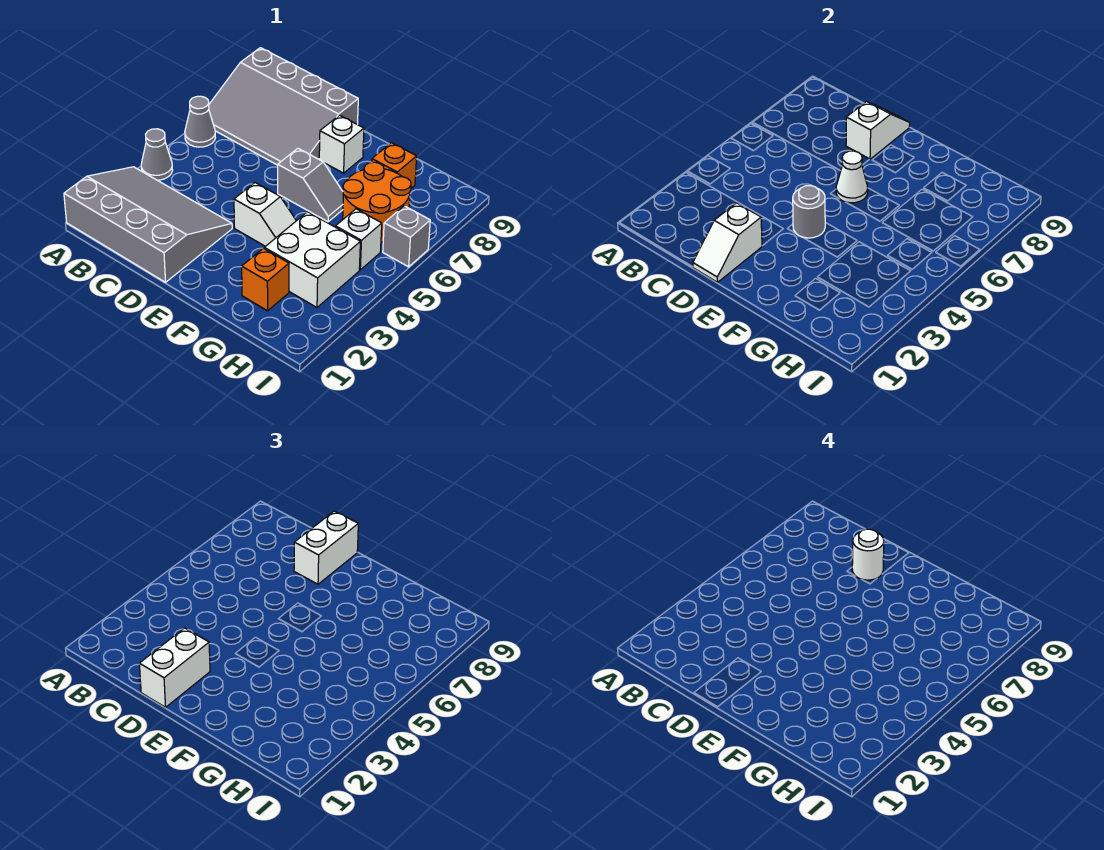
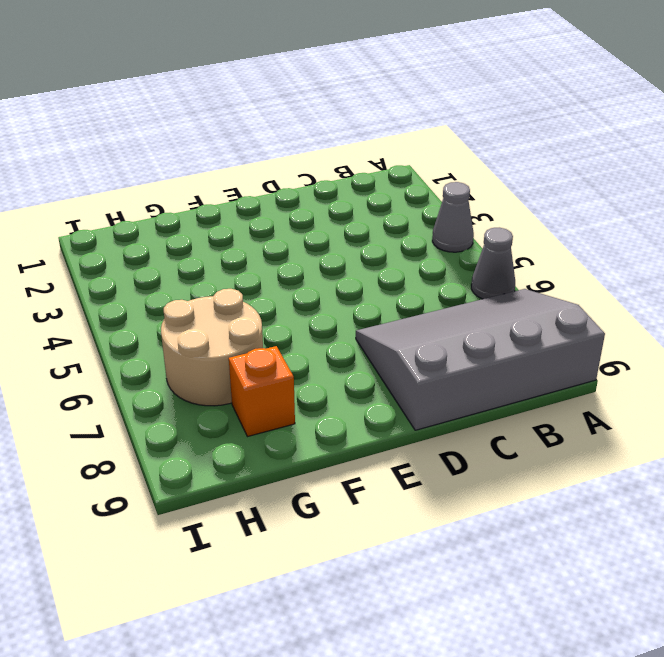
tan round brick G6:H7 level 1 -> orange round brick G6:H7 level 1
none -> grey slope A1:D3 level 1 top 1
none -> white slope E4:F4 level 1 top E
none -> grey slope E6:F6 level 1 top E

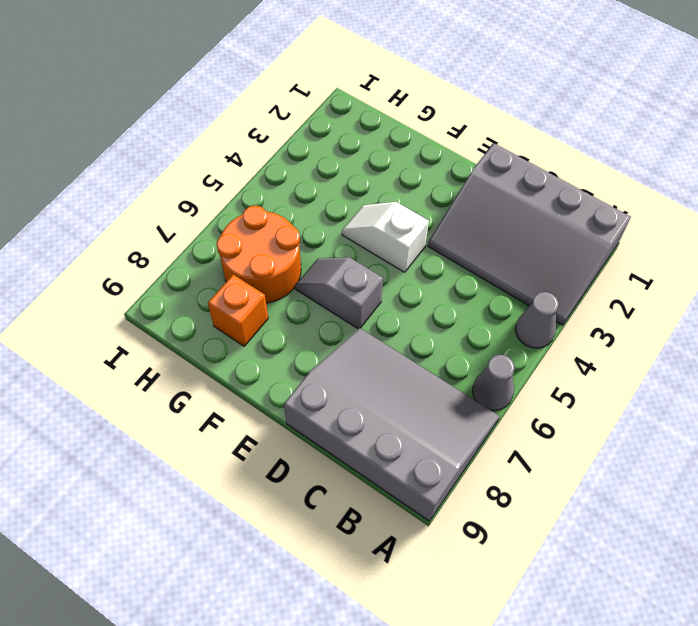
none -> white brick E8 level 1
none -> orange brick G2 level 1
none -> white brick G3:H4 level 1

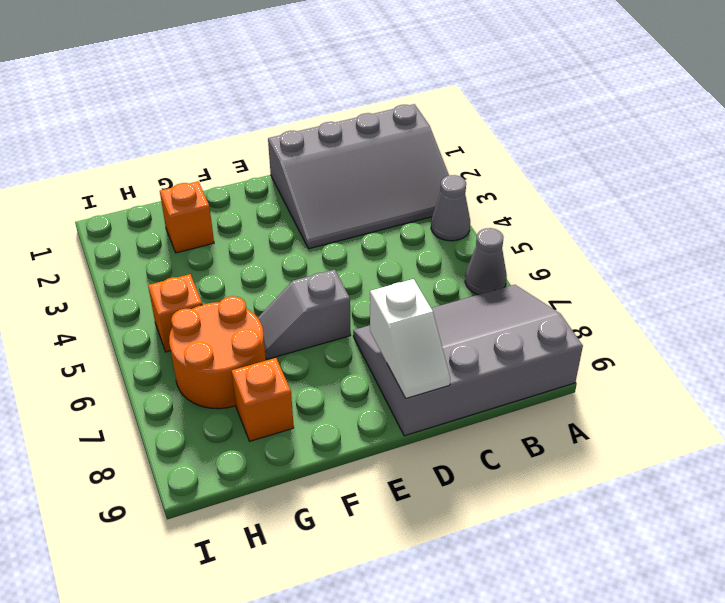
orange brick H5 level 1 -> white brick H5 level 1
none -> white slope E4:F4 level 1 top E
none -> white brick E8 level 1
none -> white brick G3:H4 level 1

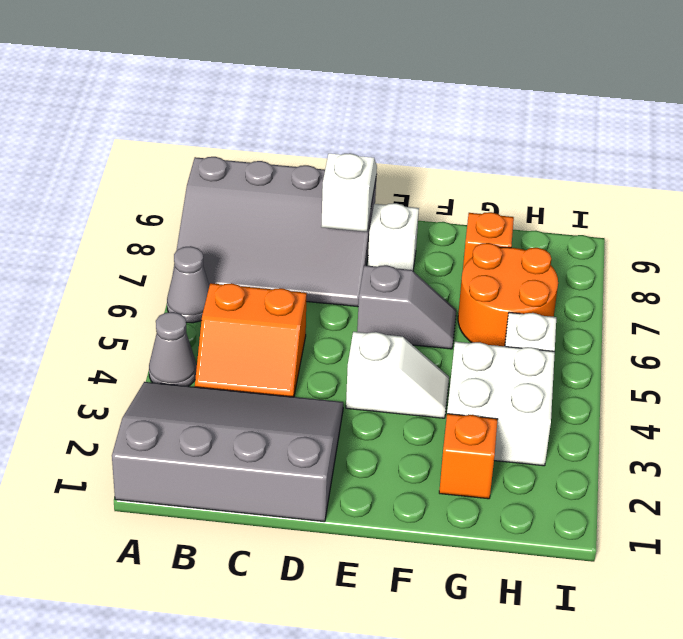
orange slope B4:C5 level 1 top 5 -> none
none -> grey brick I6 level 1
none -> white slope D1:D2 level 2 top 2
none -> grey round brick E4 level 2

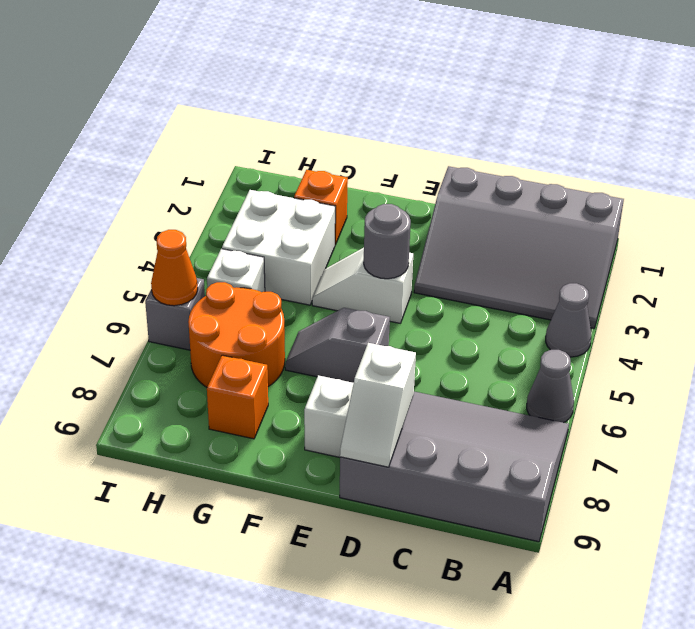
orange cone I6 level 2 -> none
none -> white slope D1:D2 level 2 top 2
none -> white cone E6 level 2
none -> white brick D1:D2 level 3

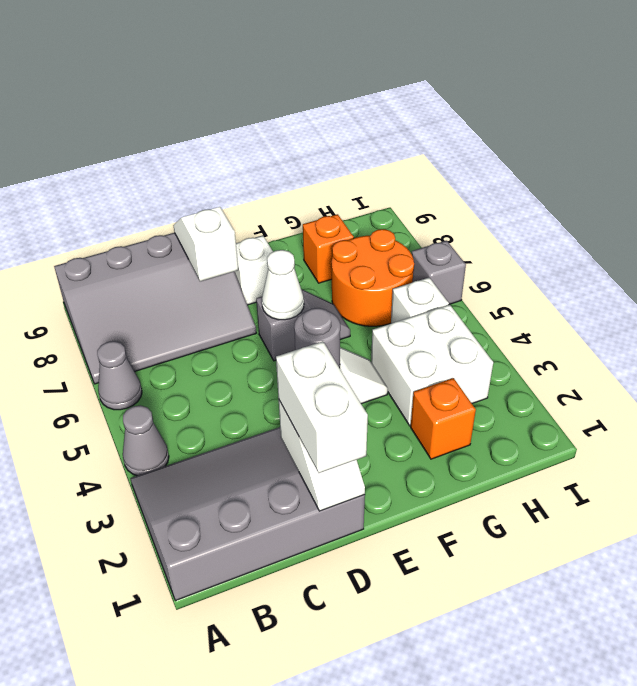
none -> white brick D8:D9 level 3
none -> white round brick D8 level 4

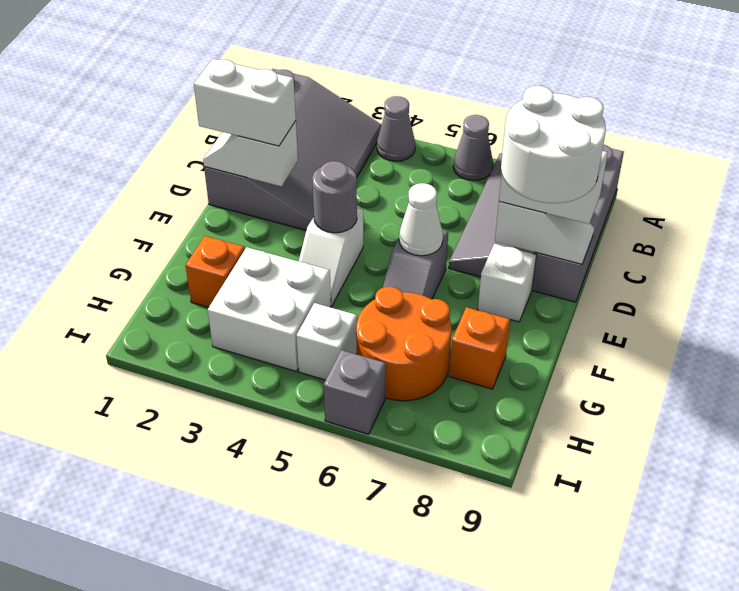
white round brick D8:E9 level 4 -> white round brick D8 level 4

